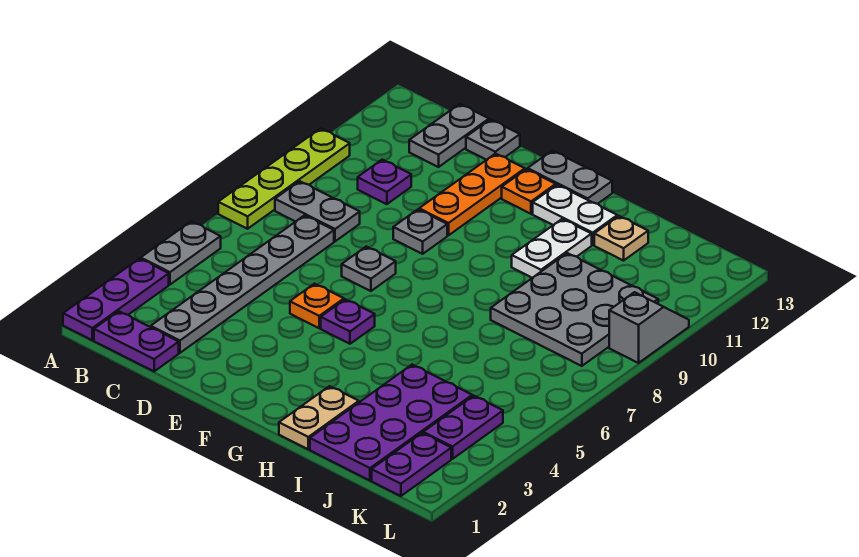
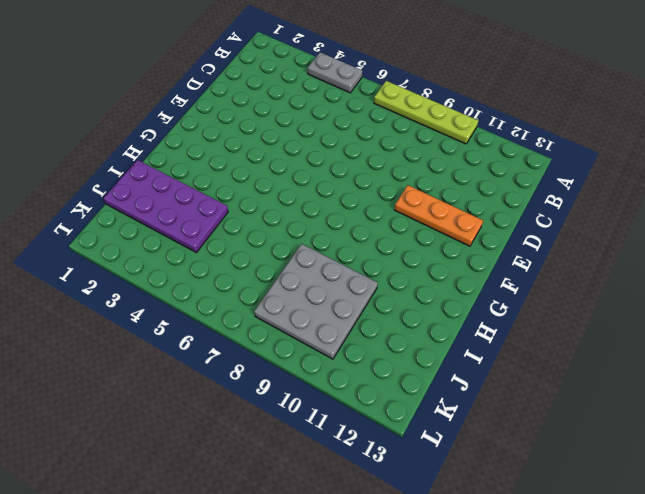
none -> purple plate A1:A3 level 1
none -> purple plate B1:C1 level 1
none -> grey plate B8:C8 level 1

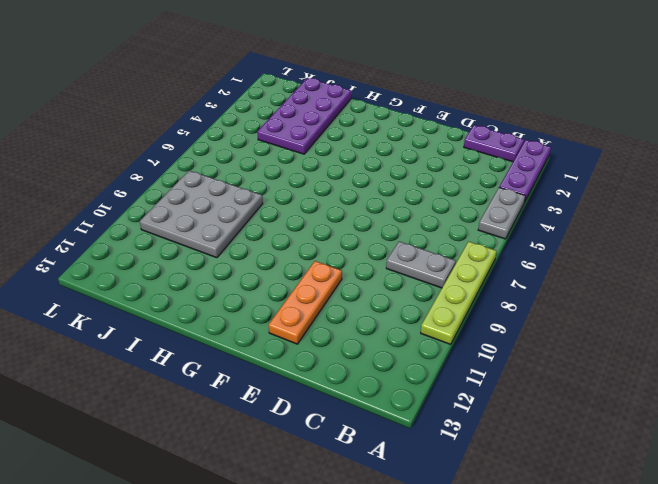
none -> grey plate C2:C7 level 1
none -> purple plate C10 level 1
none -> grey plate C12:C13 level 1

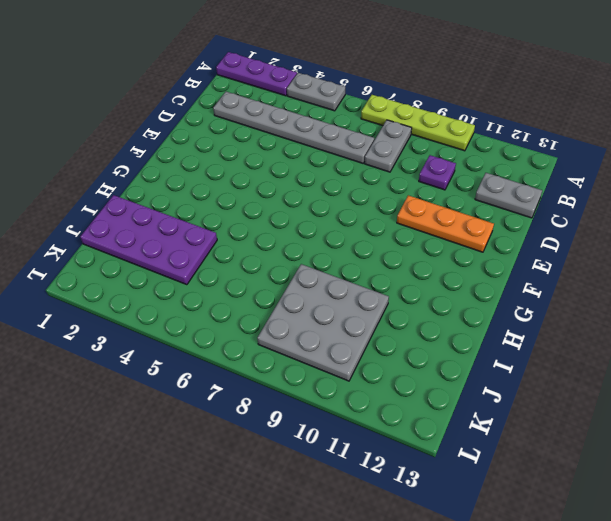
none -> purple plate B1:C1 level 1
none -> grey plate D13 level 1
none -> orange plate E5 level 1

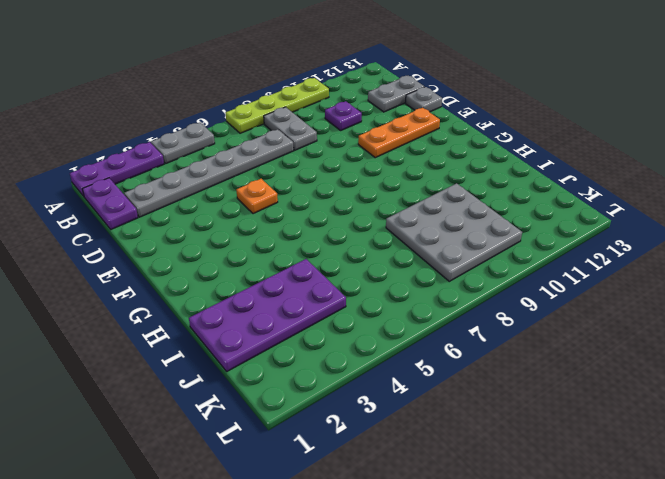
none -> grey plate E7 level 1
none -> grey plate E9 level 1
none -> purple plate F5 level 1

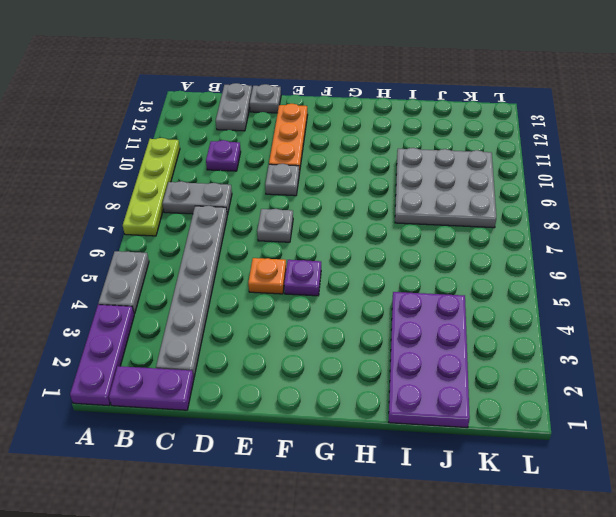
none -> orange plate F12 level 1
none -> grey plate F13:G13 level 1
none -> white plate G12:H12 level 1

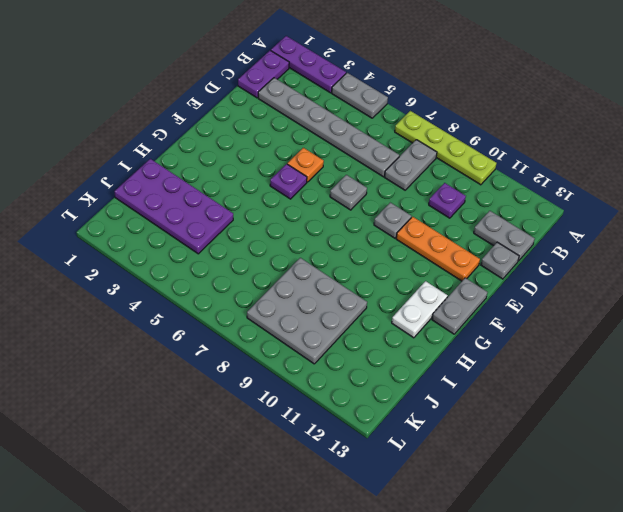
none -> orange plate F12 level 1
none -> tan plate H1:H2 level 1
none -> white plate H10:H11 level 1

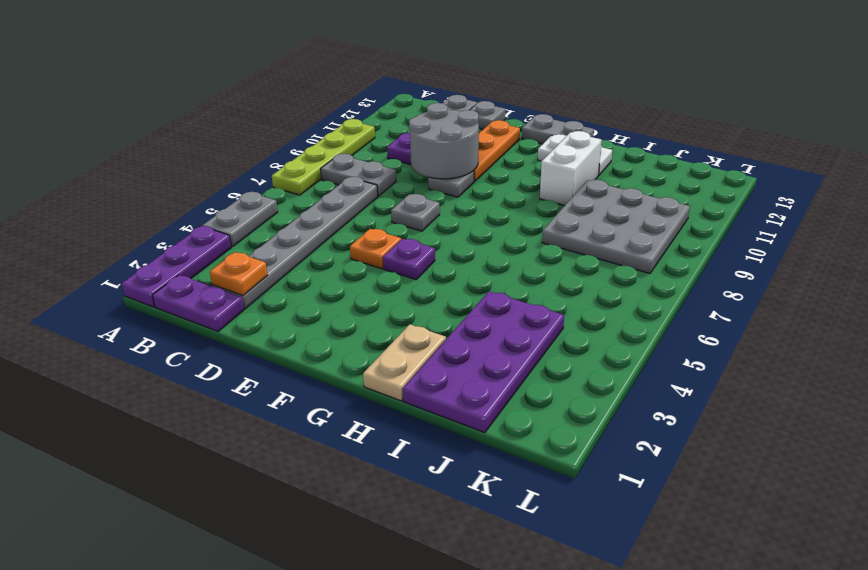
orange plate C2 level 2 -> orange plate F12 level 1
grey round brick D9:E10 level 2 -> none
white brick H10:H11 level 1 -> white plate H10:H11 level 1
none -> tan plate I12 level 1
none -> purple plate K1:K2 level 1
none -> purple plate K3:K4 level 1

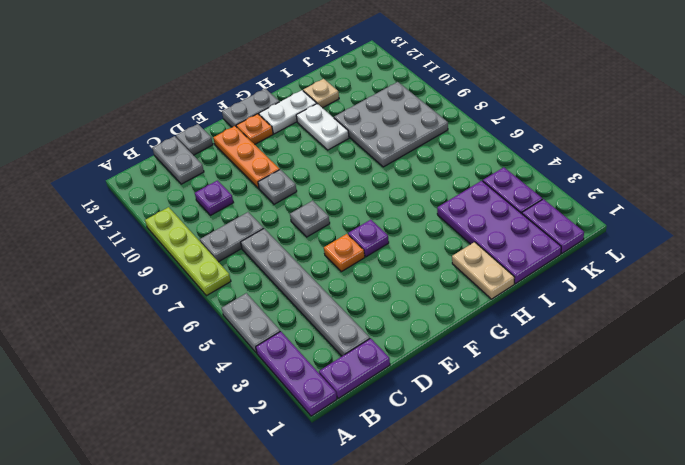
none -> grey slope L9:L10 level 1 top 9

